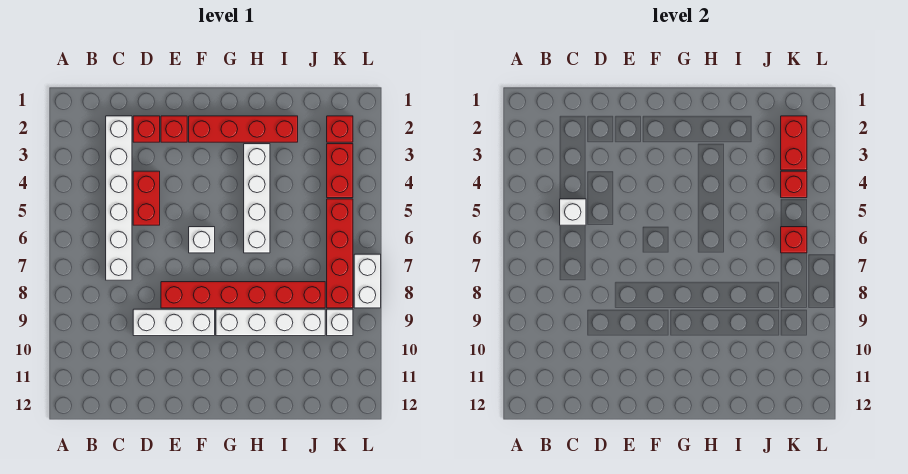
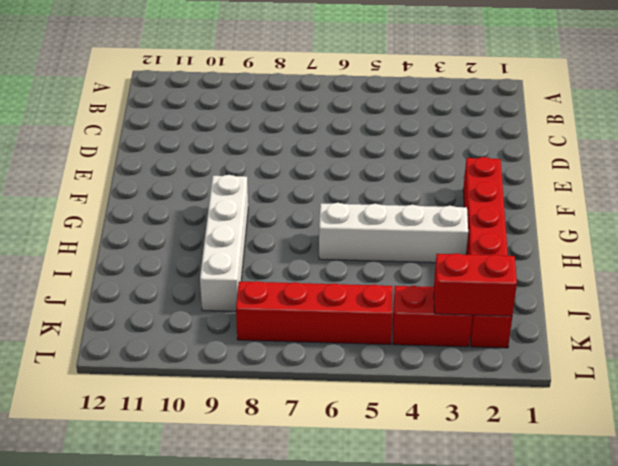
none -> white brick C2:C7 level 1
none -> red brick D2 level 1
none -> red brick D4:D5 level 1

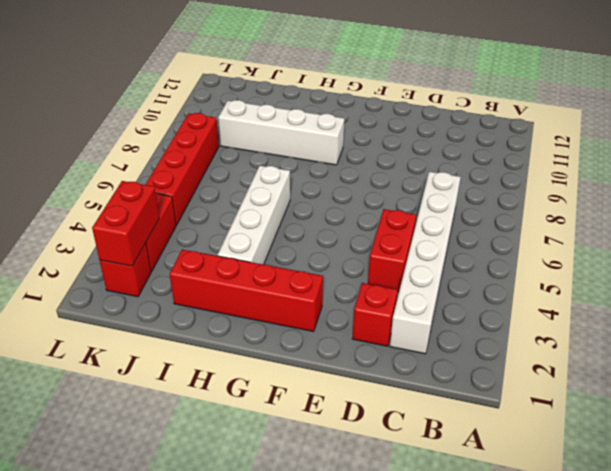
none -> white brick D9:F9 level 1
none -> red brick E2 level 1
none -> red brick E8:J8 level 1

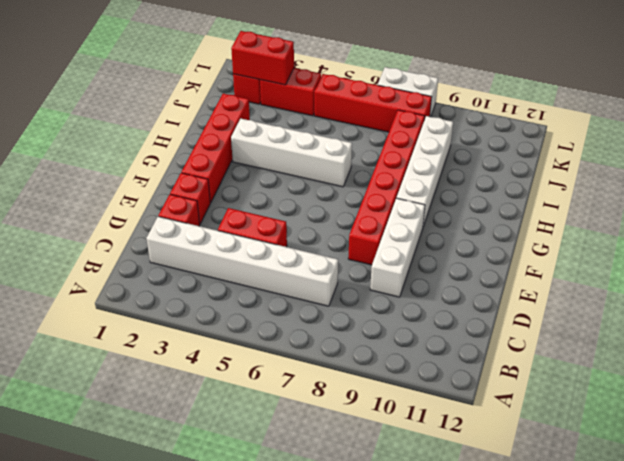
none -> white brick F6 level 1
none -> white brick K9 level 1
none -> white brick C5 level 2

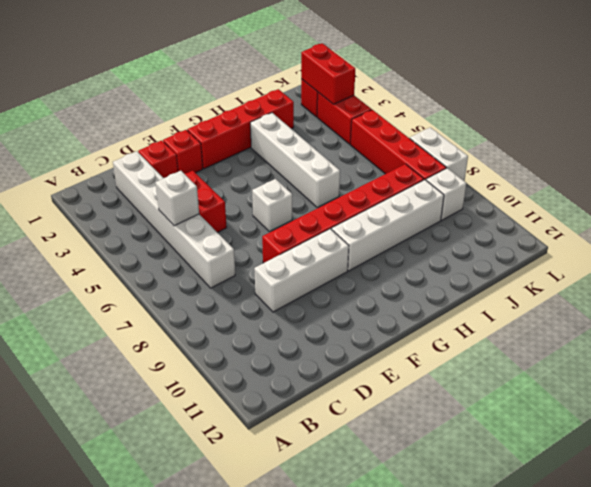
none -> red brick K4 level 2
none -> red brick K6 level 2

